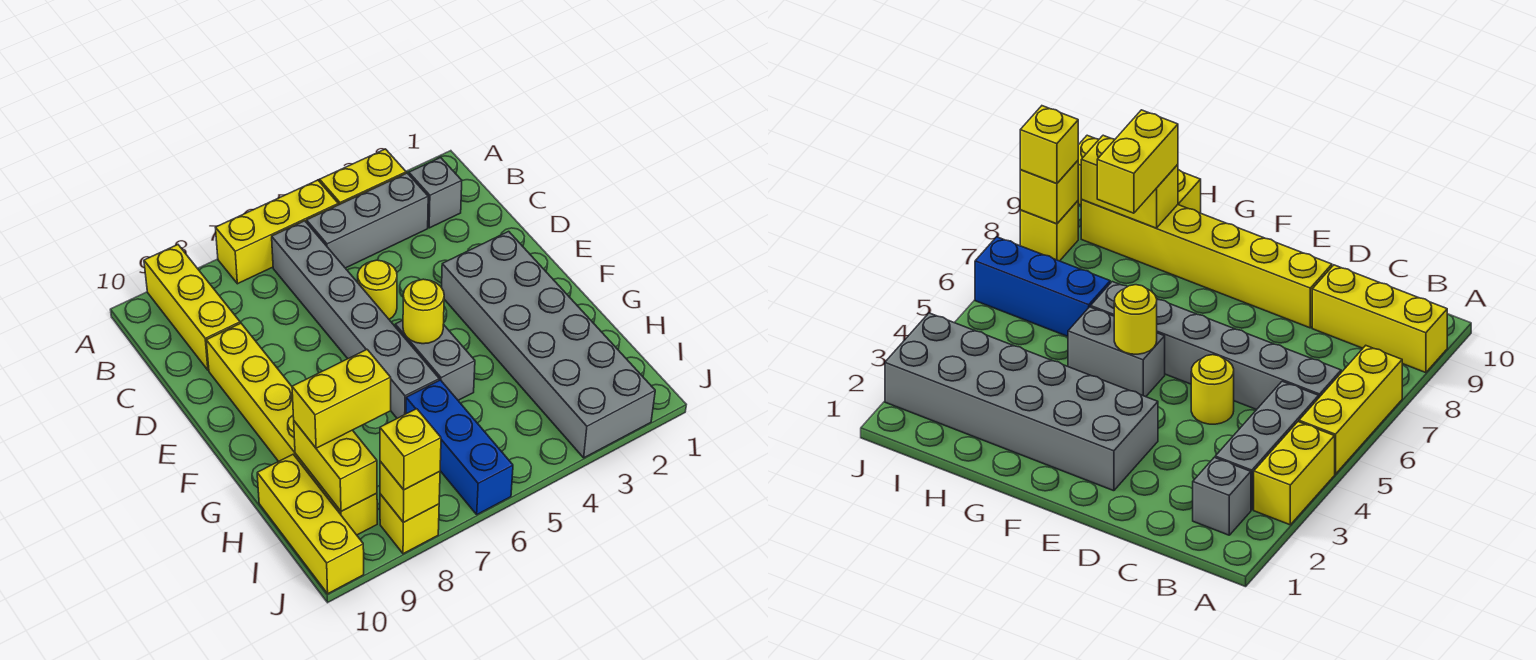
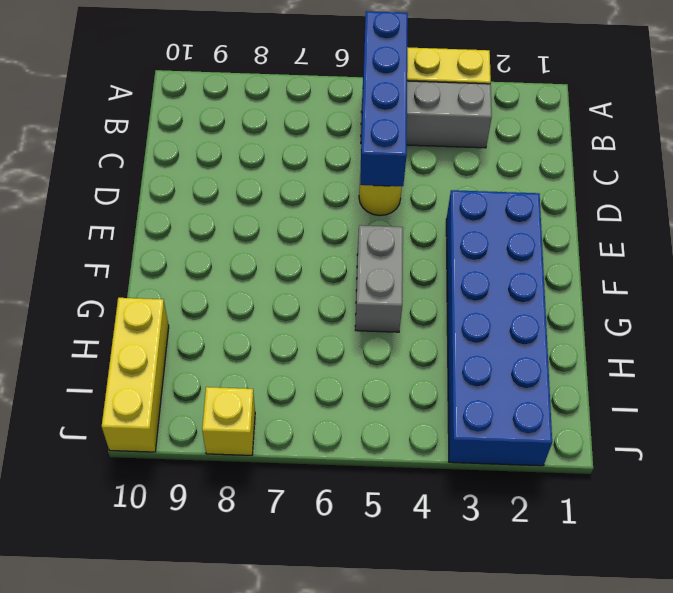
blue brick A5:D5 level 2 -> none
blue brick E2:J3 level 1 -> grey brick E2:J3 level 1
none -> yellow brick A5:A7 level 1
none -> yellow brick A9:C9 level 1
none -> grey brick B2 level 1

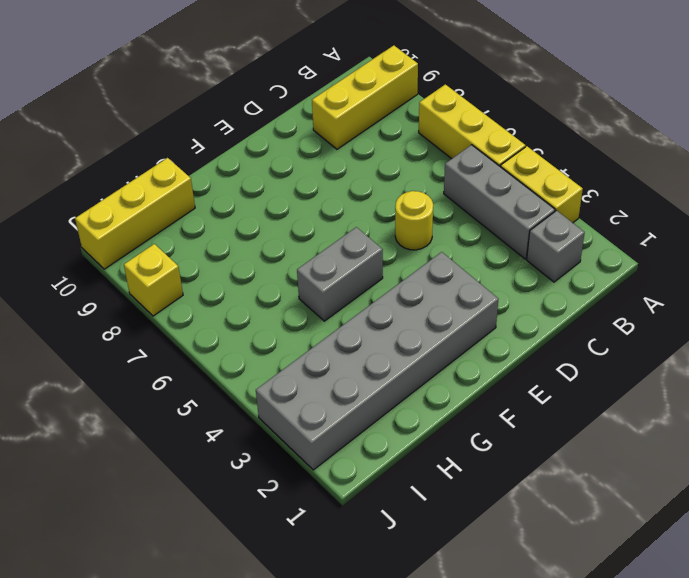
none -> grey brick B6:G6 level 1
none -> yellow brick D9:I9 level 1
none -> blue brick H6:J6 level 1

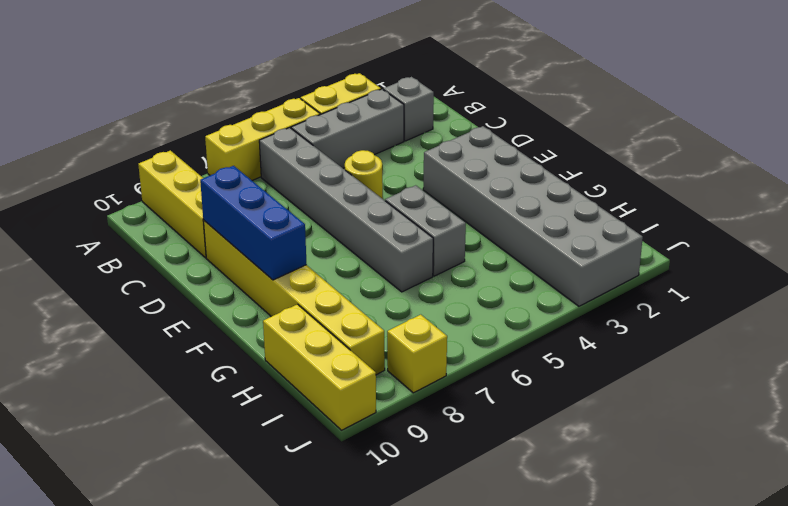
blue brick D9:F9 level 2 -> blue brick H6:J6 level 1
none -> yellow round brick F5 level 2
none -> yellow brick H9:I9 level 2
none -> yellow brick J8 level 2

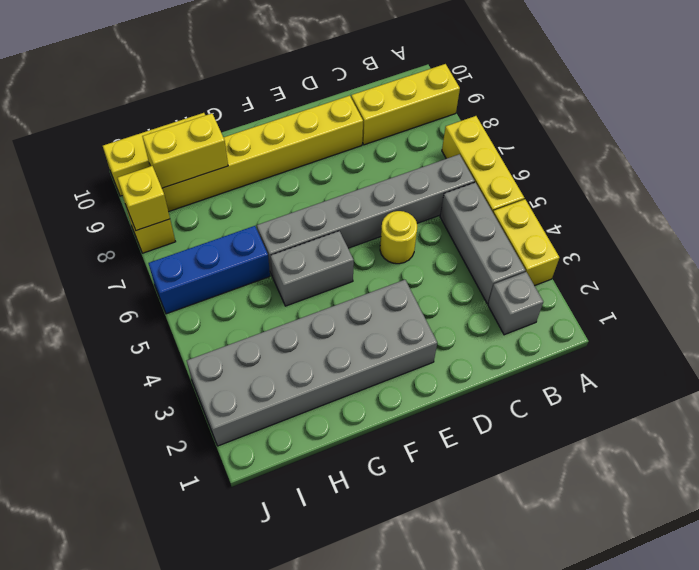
none -> yellow round brick F5 level 2
none -> yellow brick H8:H9 level 3
none -> yellow brick J8 level 3

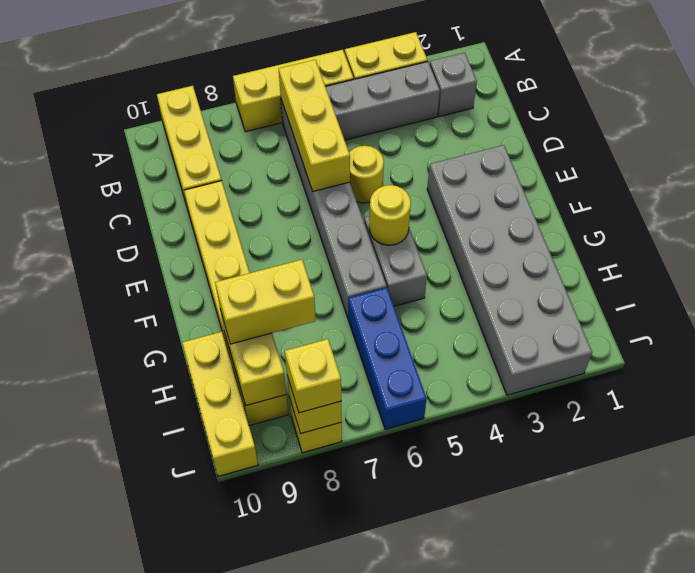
yellow brick B6:D6 level 2 -> none

